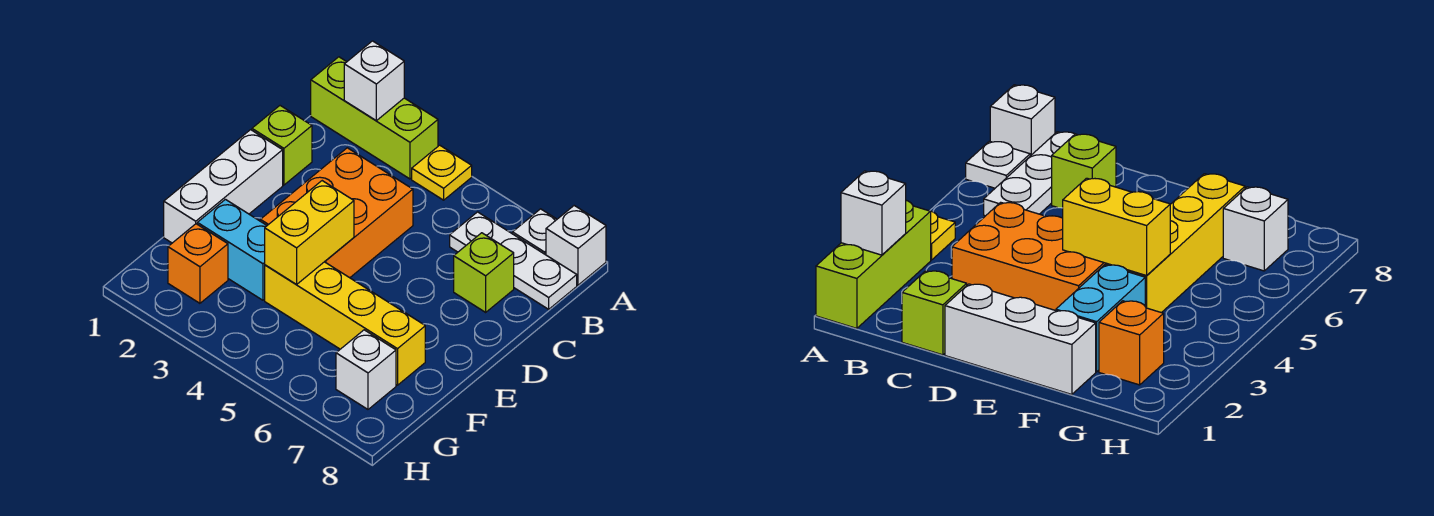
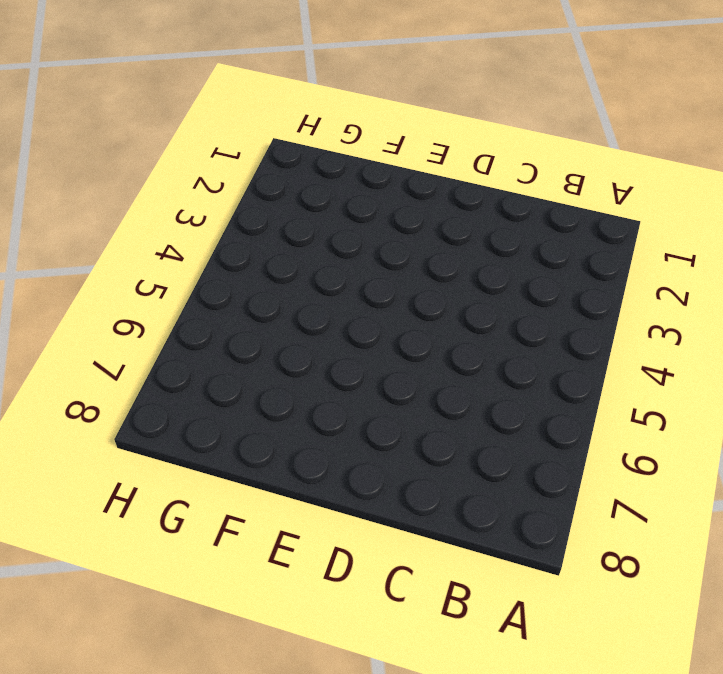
none -> lime brick A1:A3 level 1
none -> yellow plate A4 level 1
none -> white plate A7 level 1

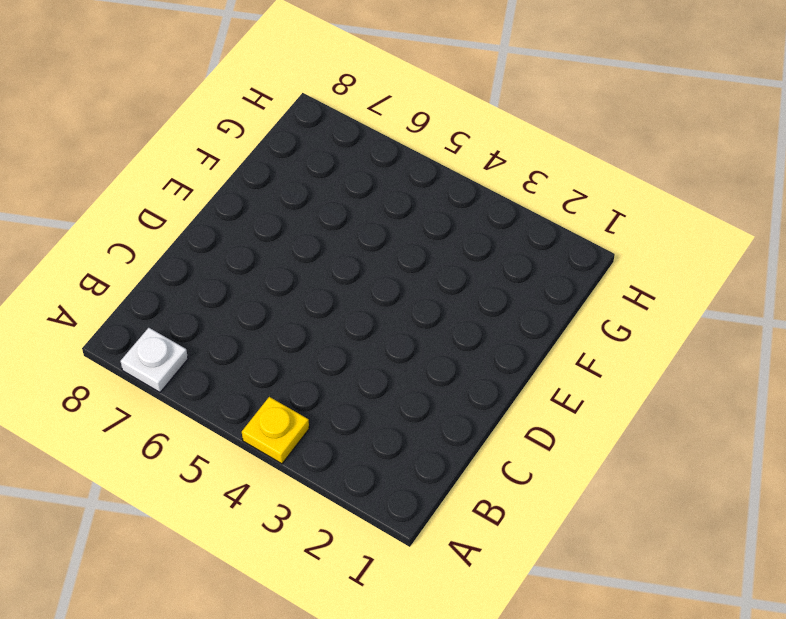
none -> lime brick A1:A3 level 1
none -> white brick A8 level 1
none -> white plate B6:B8 level 1

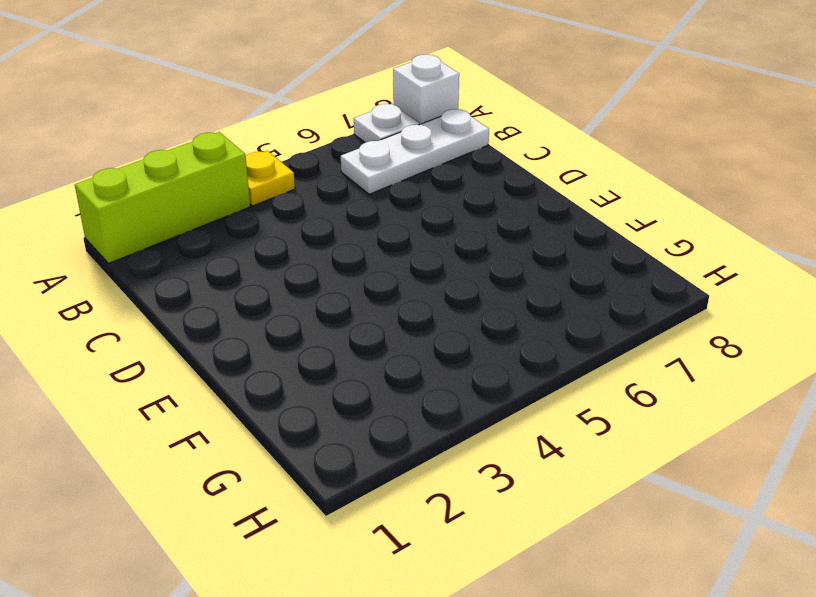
none -> lime brick C1 level 1
none -> orange brick C3:E4 level 1
none -> lime brick C7 level 1

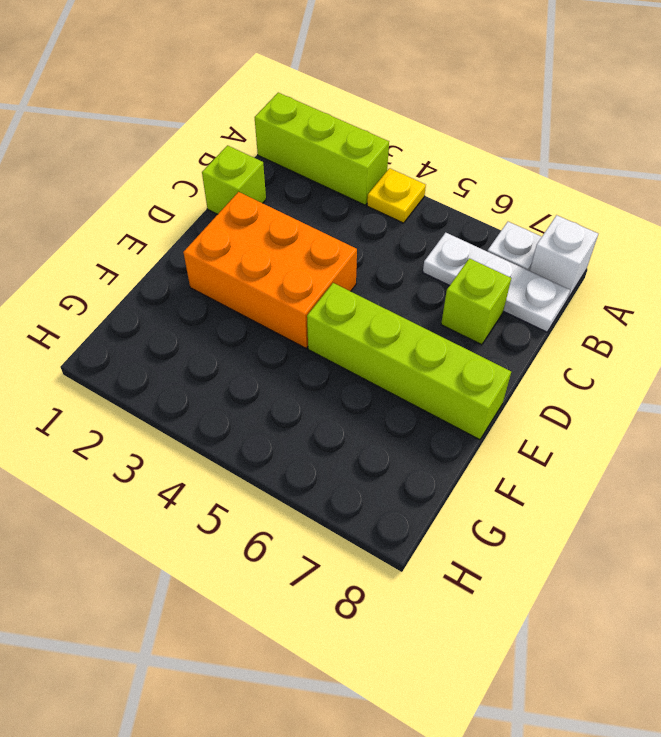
orange brick D2:E4 level 1 -> orange brick C3:E4 level 1
lime brick E5:E8 level 1 -> none
none -> white brick D1:F1 level 1
none -> cyan brick F2:F3 level 1
none -> yellow brick F4:F7 level 1

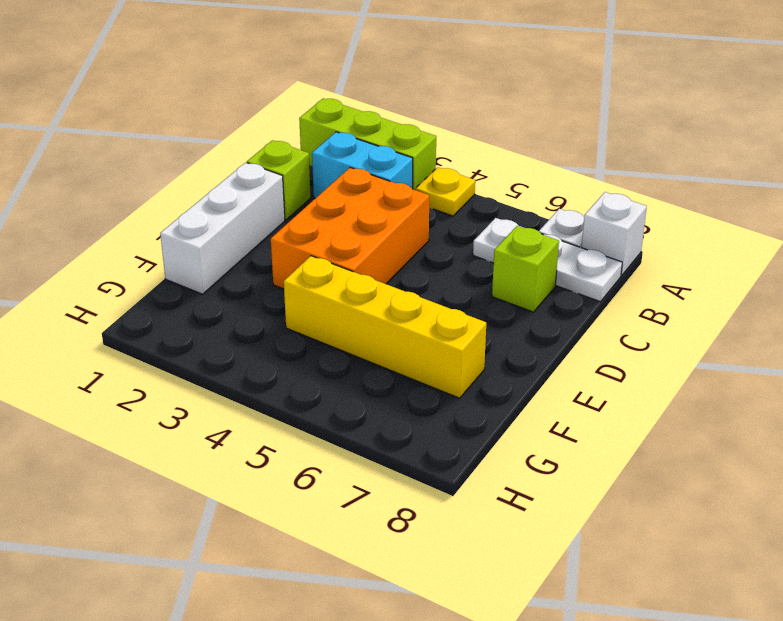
cyan brick B2:B3 level 1 -> cyan brick F2:F3 level 1
none -> orange brick G2 level 1
none -> white brick G7 level 1
none -> white brick A2 level 2

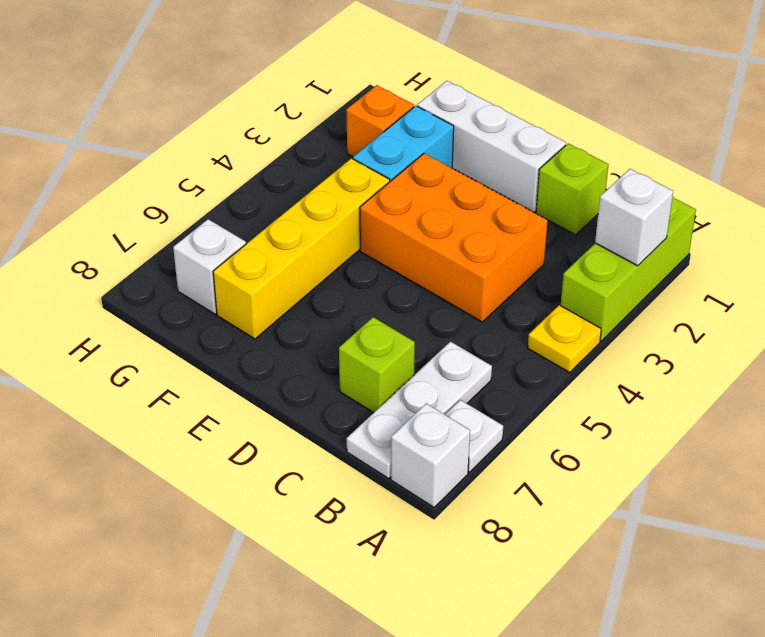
none -> yellow brick E4:F4 level 2

